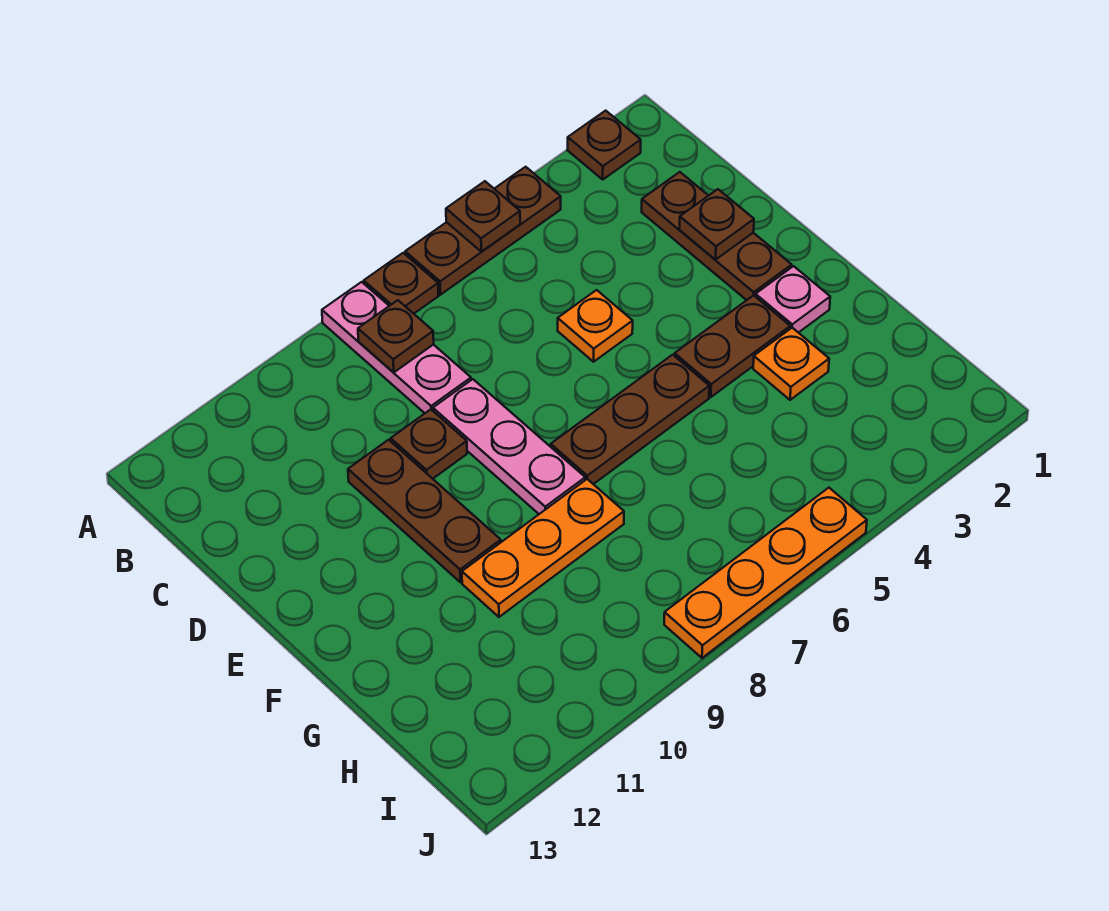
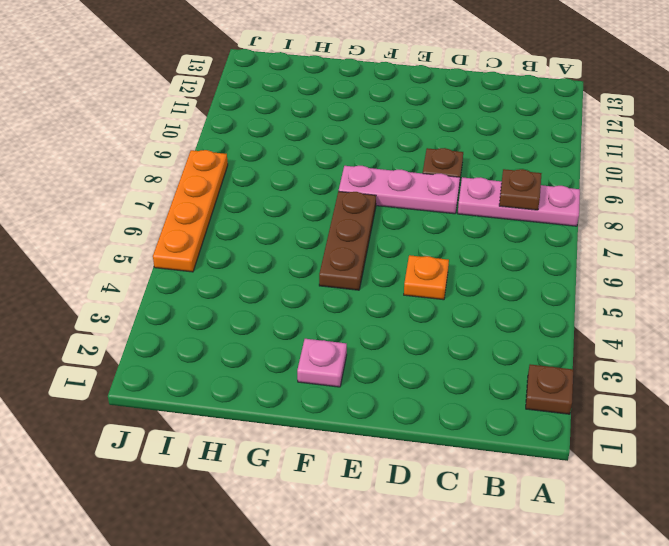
none -> brown plate A4:A6 level 1
none -> brown plate A7 level 1
none -> brown plate C2:E2 level 1

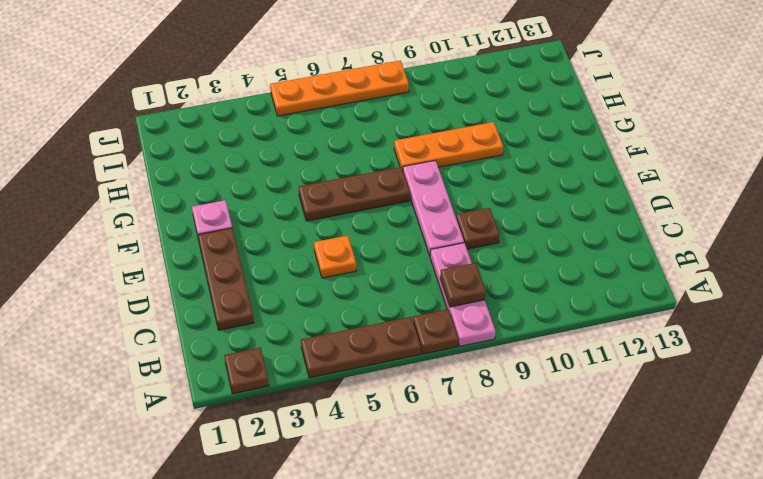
none -> brown plate D10:F10 level 1
none -> brown plate F3:F4 level 1
none -> orange plate G3 level 1

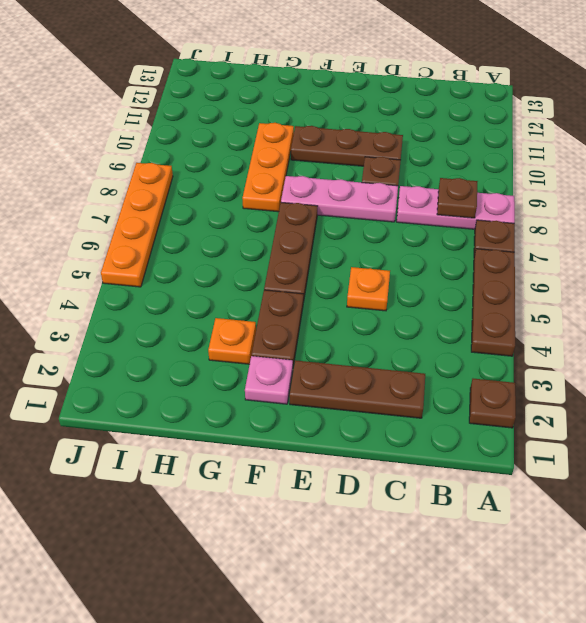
none -> brown plate A5 level 2
none -> brown plate D2 level 2

